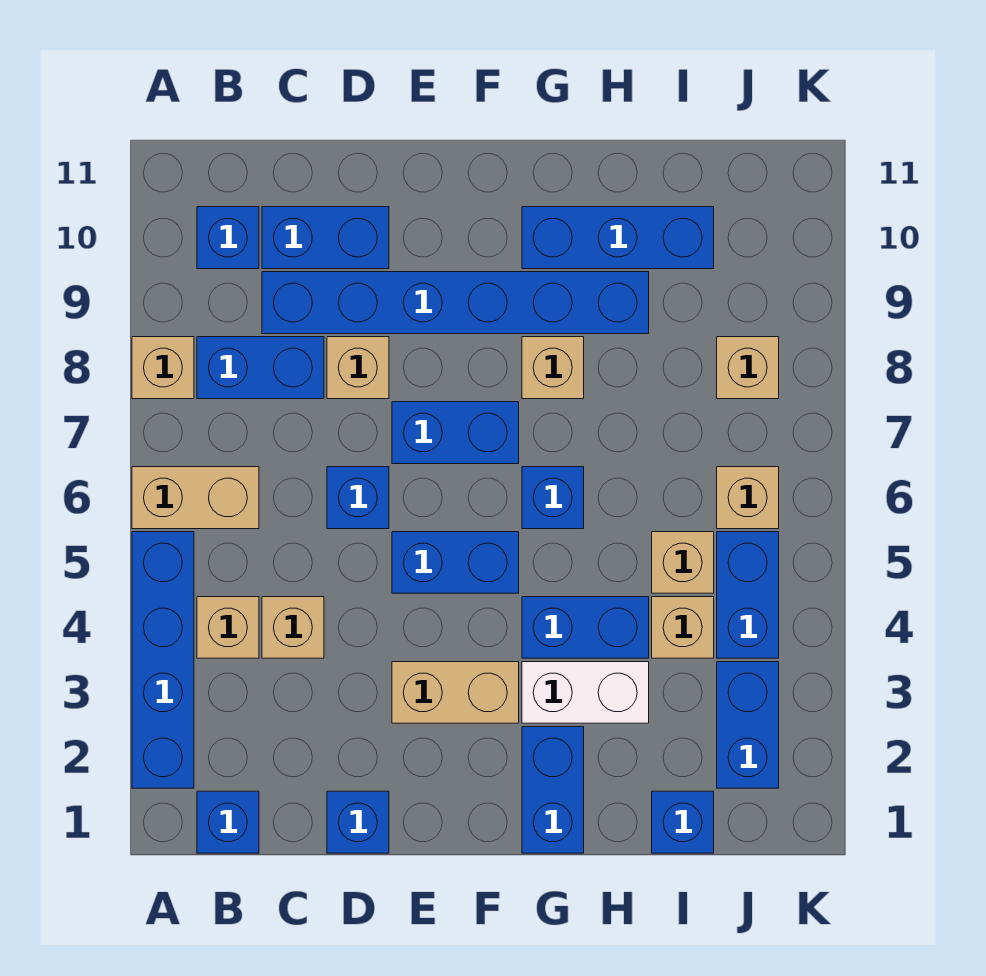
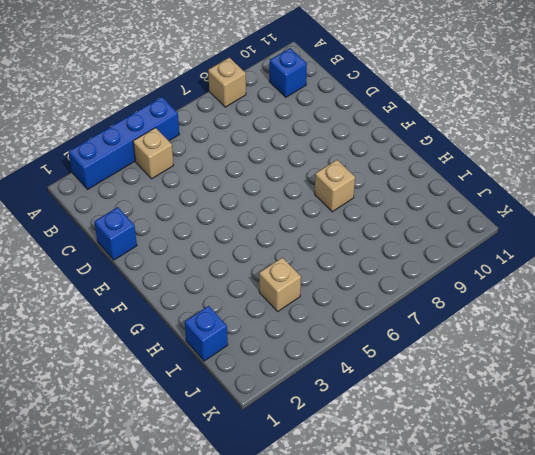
none -> tan brick A6:B6 level 1
none -> blue brick B1 level 1
none -> blue brick B8:C8 level 1

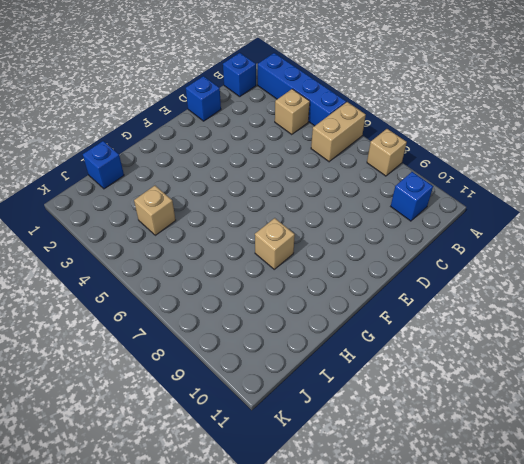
none -> blue brick B8:C8 level 1
none -> tan brick C4 level 1
none -> blue brick C9:H9 level 1

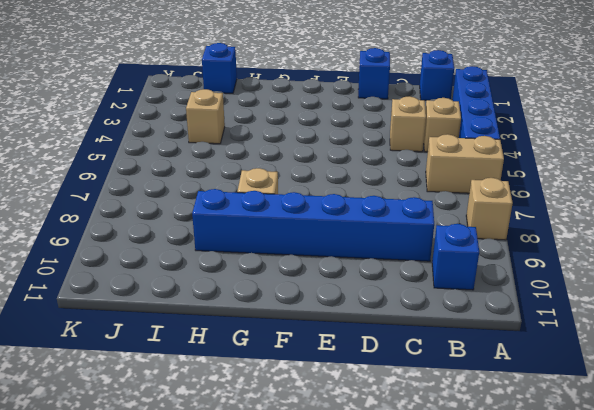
none -> blue brick B8:C8 level 1
none -> blue brick C10:D10 level 1
none -> blue brick D6 level 1

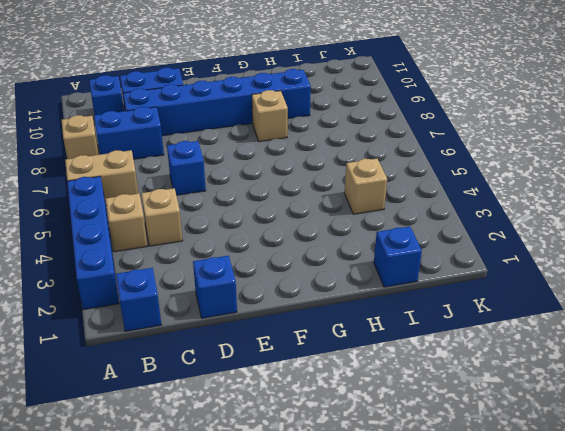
none -> tan brick D8 level 1
none -> tan brick E3:F3 level 1
none -> blue brick E5:F5 level 1

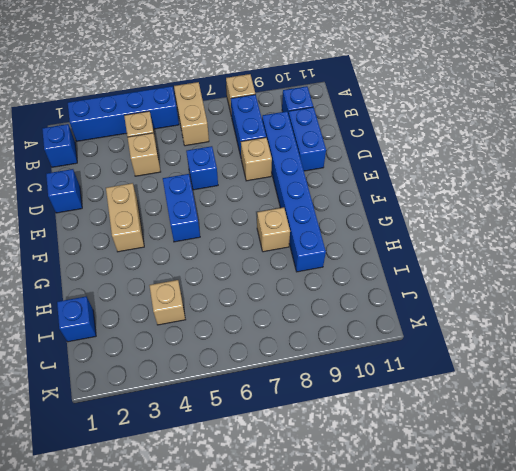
none -> blue brick E7:F7 level 1
none -> blue brick G1:G2 level 1
none -> white brick G3:H3 level 1

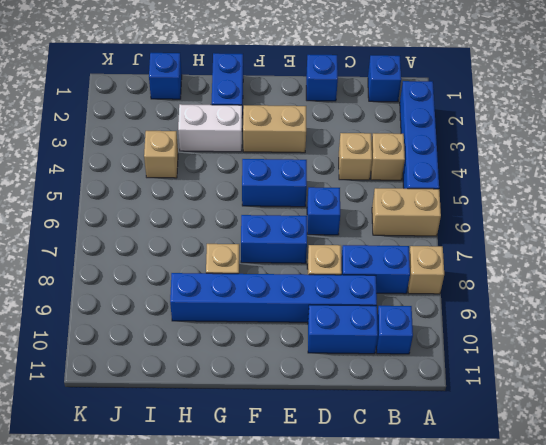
none -> blue brick G4:H4 level 1
none -> blue brick G6 level 1
none -> blue brick G10:I10 level 1

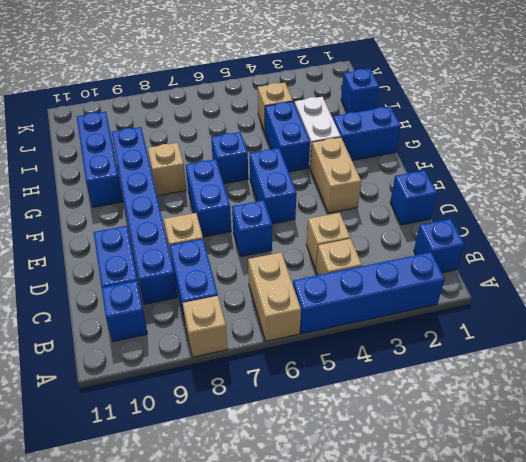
none -> tan brick I5 level 1
none -> blue brick J2:J3 level 1
none -> blue brick J4:J5 level 1

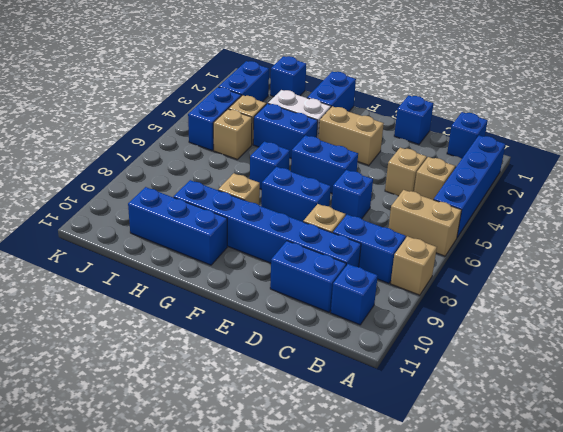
none -> tan brick J6 level 1
none -> tan brick J8 level 1

